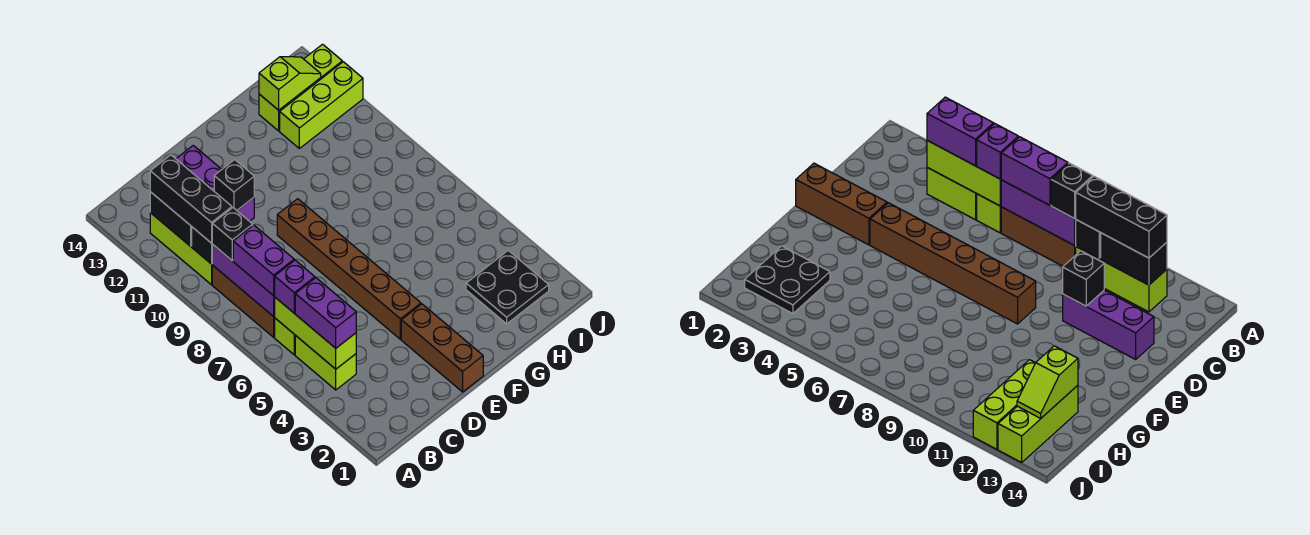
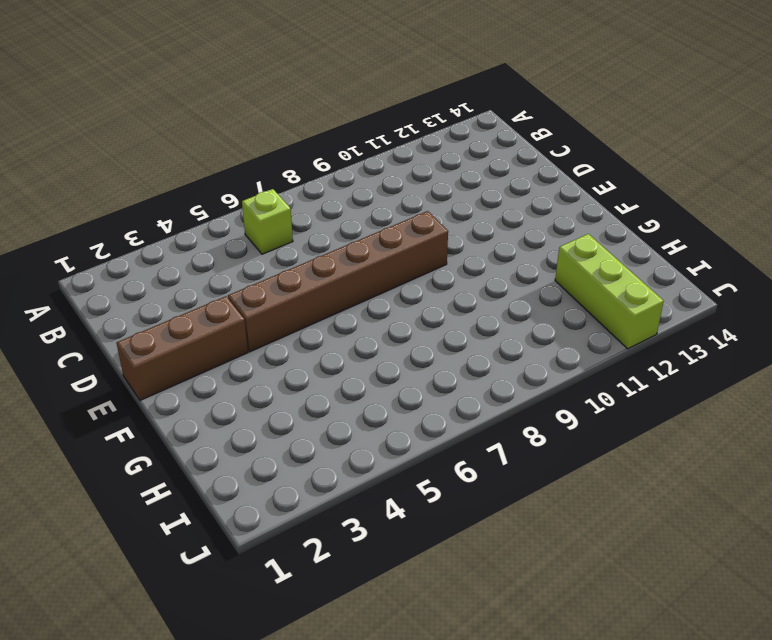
none -> lime brick B4:B5 level 1
none -> brown brick B7:B9 level 1
none -> lime brick B10:B12 level 1

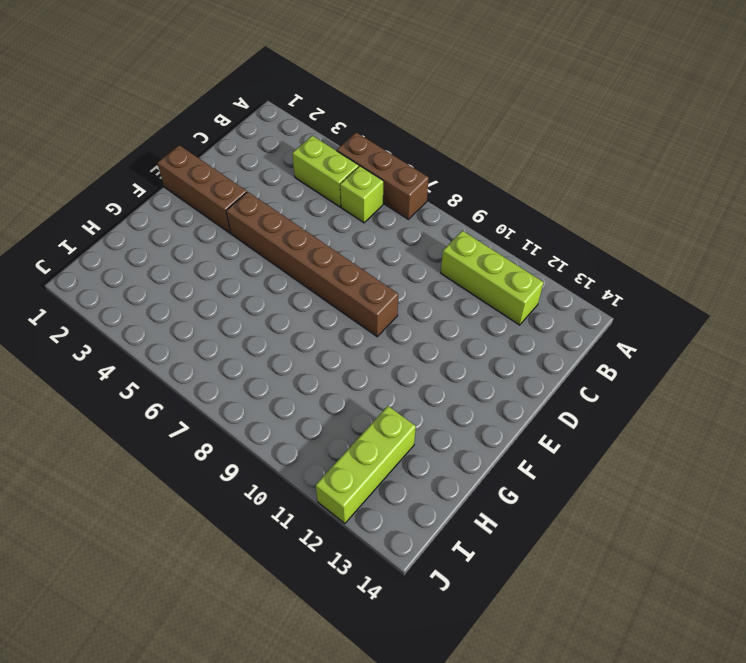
brown brick A5:A7 level 1 -> brown brick B7:B9 level 1
none -> purple brick D11:D13 level 1
none -> black plate H2:I3 level 1
none -> lime brick H13:J13 level 1

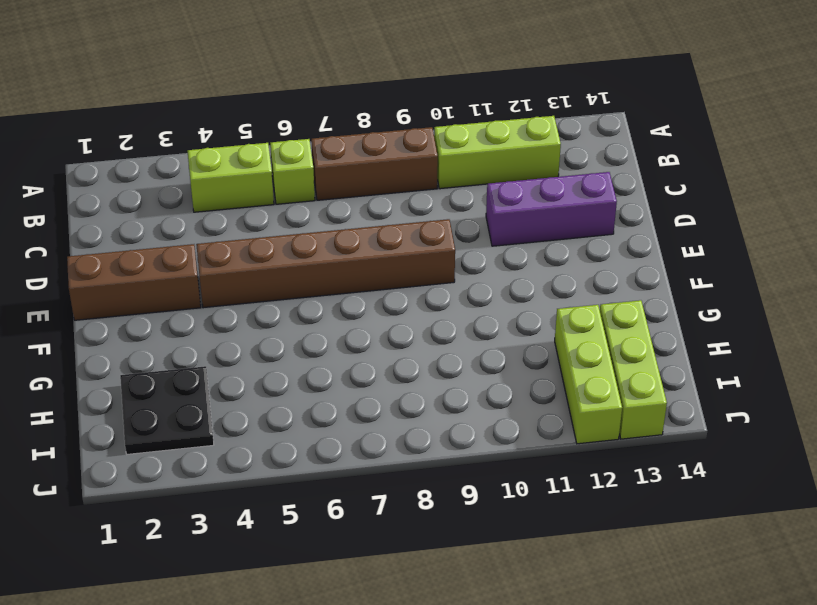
none -> lime brick B4:B6 level 2
none -> purple brick B7:B9 level 2
none -> black brick B10 level 2

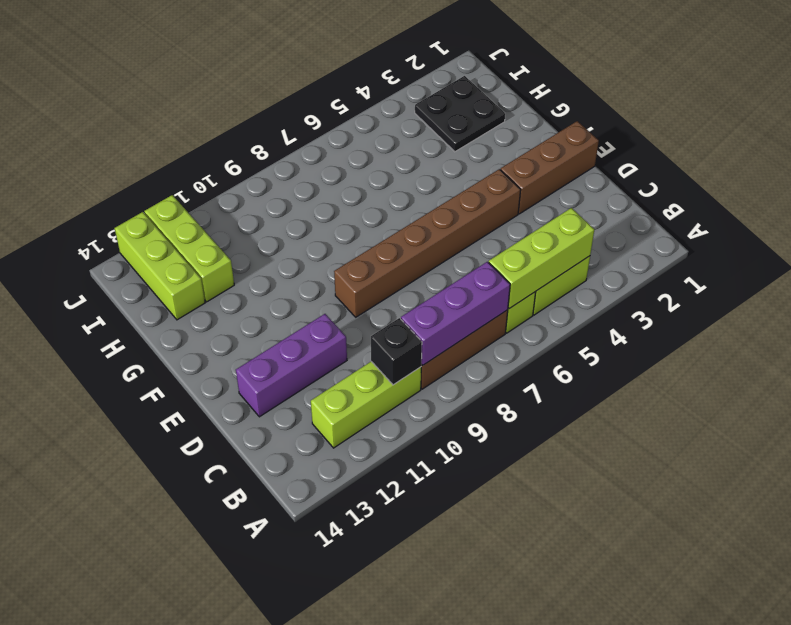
none -> black brick B11:B12 level 2
none -> black brick D11 level 2
none -> lime slope H13:I13 level 2 top H

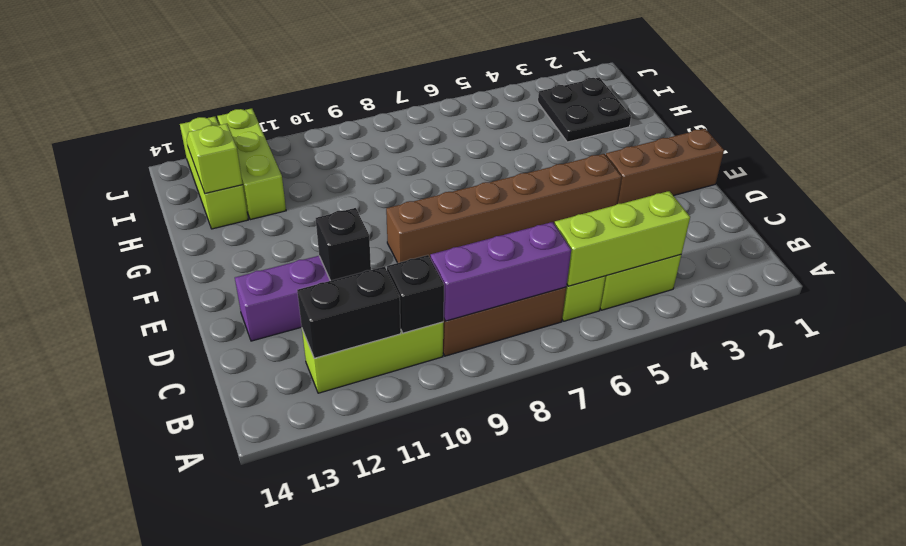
none -> purple brick B4:B5 level 3
none -> purple brick B6 level 3
none -> purple brick B7:B8 level 3

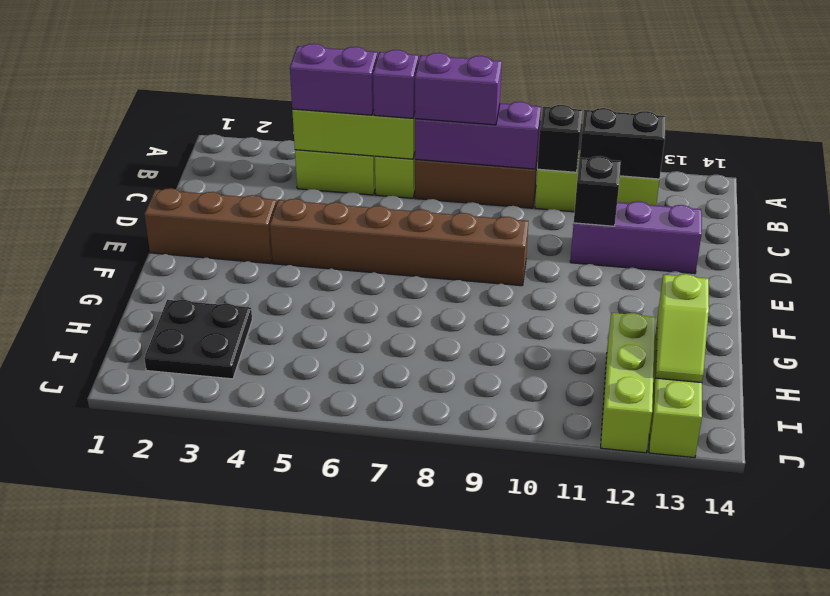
none -> black brick B9 level 3
none -> black brick B10:B12 level 3

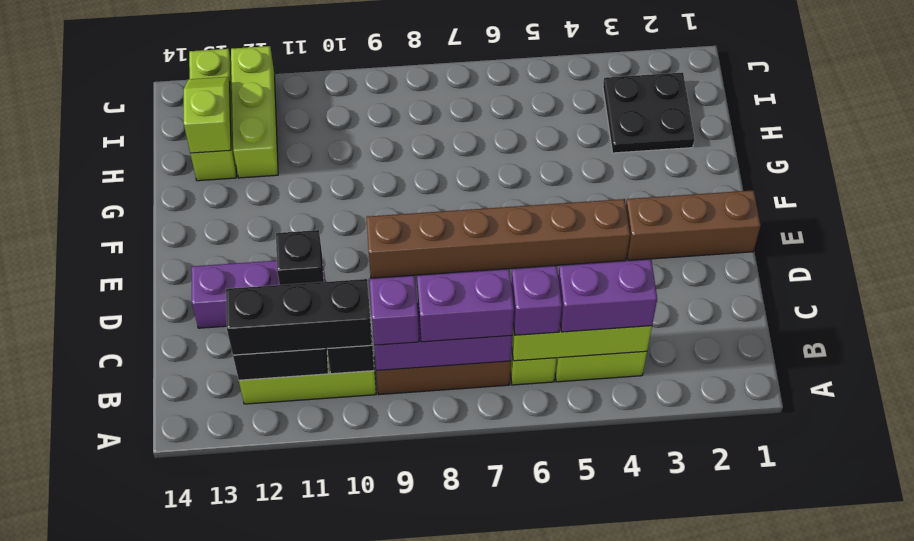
purple brick B9 level 3 -> black brick B9 level 3

